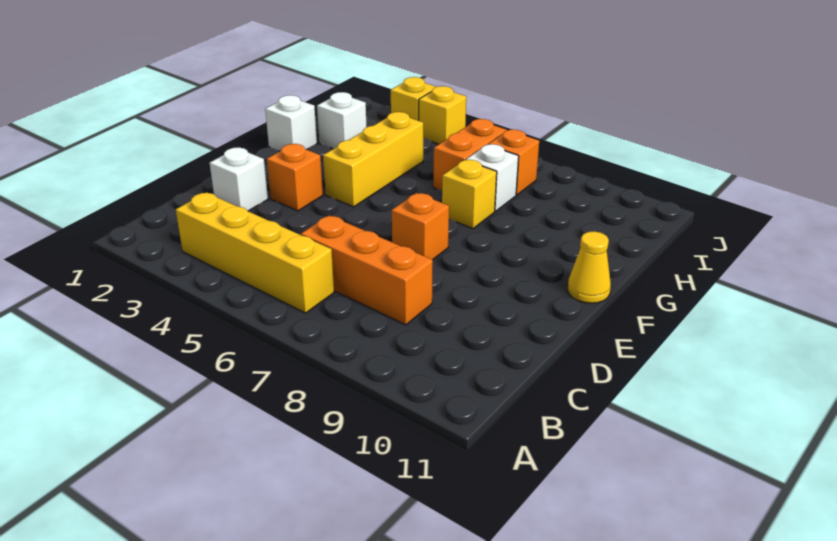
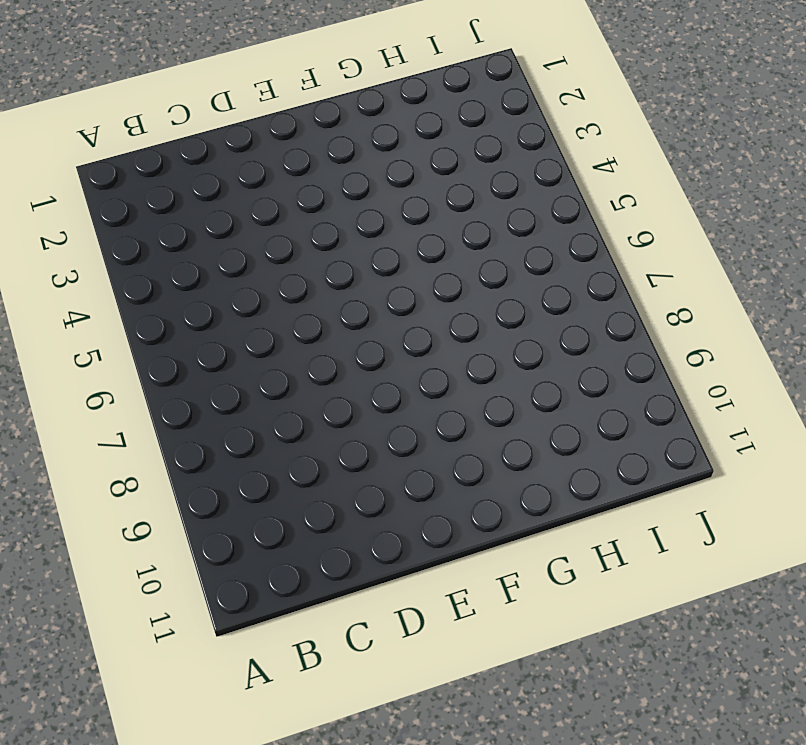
none -> yellow brick B3:B6 level 1
none -> orange brick C6:C8 level 1
none -> white brick D2 level 1

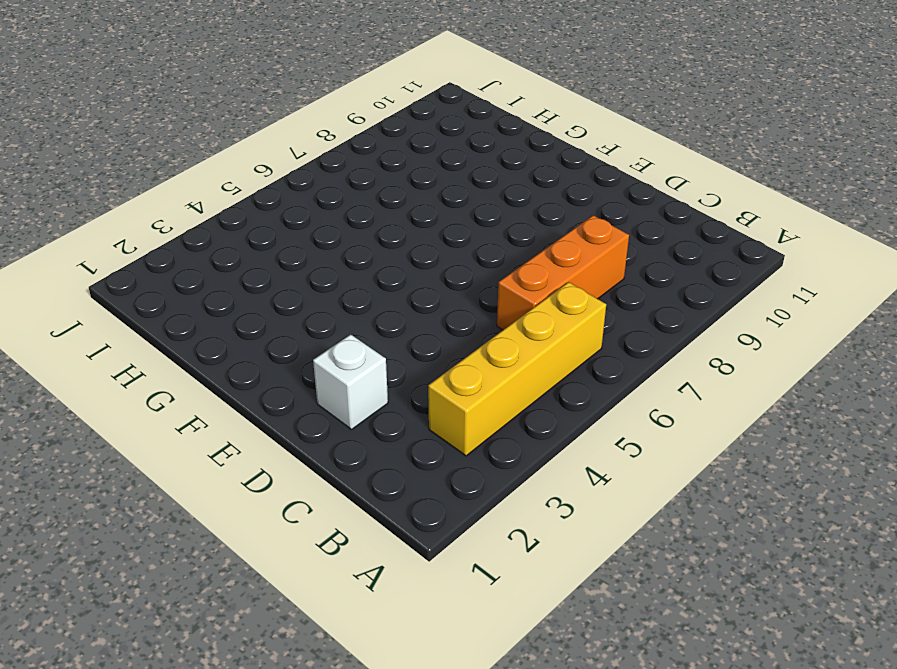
none -> orange brick E3 level 1
none -> orange brick E7 level 1
none -> yellow brick F4:H4 level 1

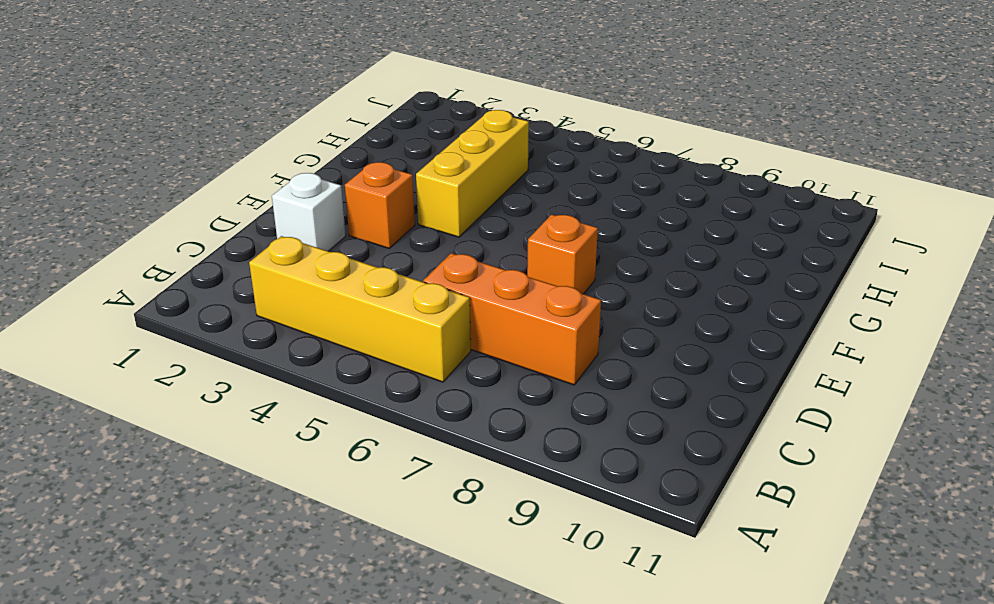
none -> yellow cone F11 level 1
none -> white brick G1 level 1
none -> yellow brick G7 level 1

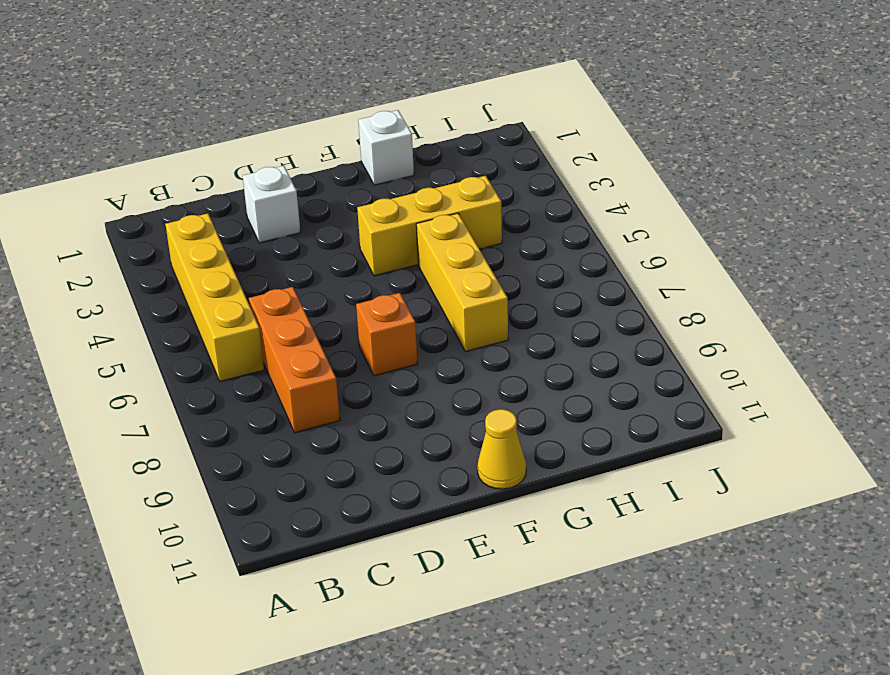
yellow brick G5:G7 level 1 -> yellow brick G7 level 1
none -> orange brick E3 level 1
none -> white brick H2 level 1
none -> orange brick H6:I6 level 1

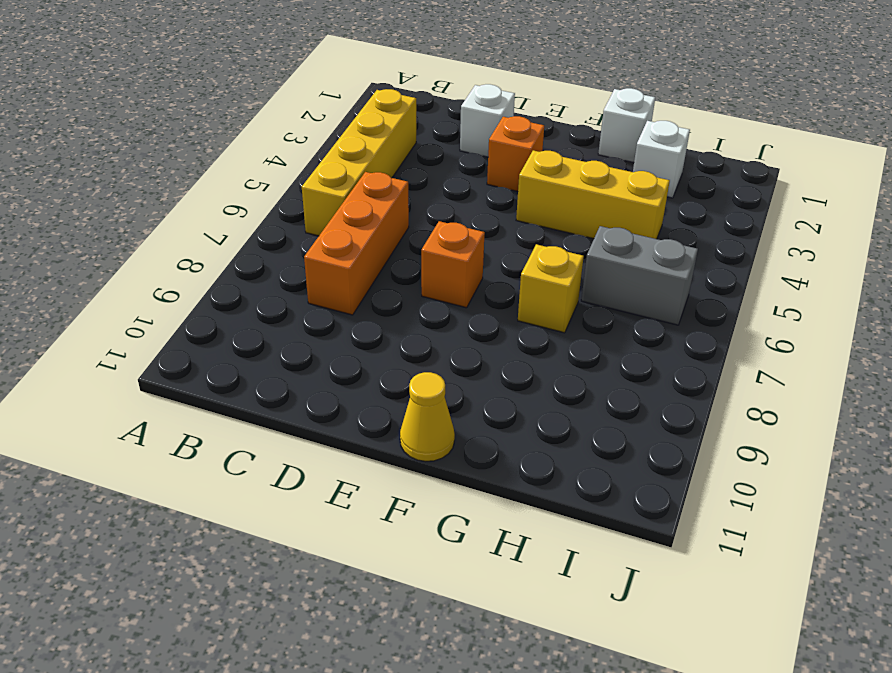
grey brick H6:I6 level 1 -> orange brick H6:I6 level 1
none -> white brick H7 level 1
none -> orange brick I7 level 1
none -> yellow brick J3 level 1

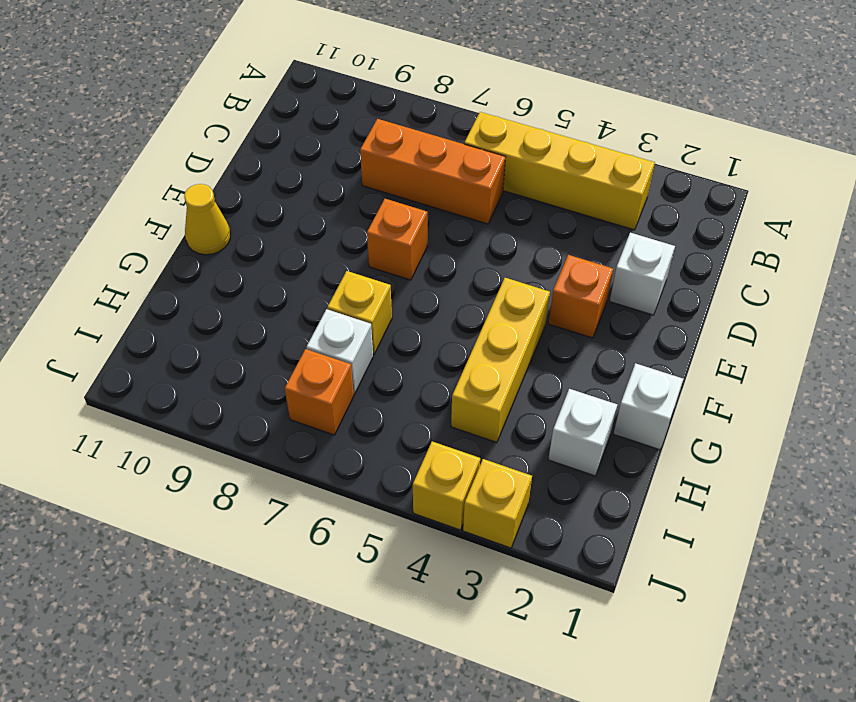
none -> orange brick H6:I6 level 1

